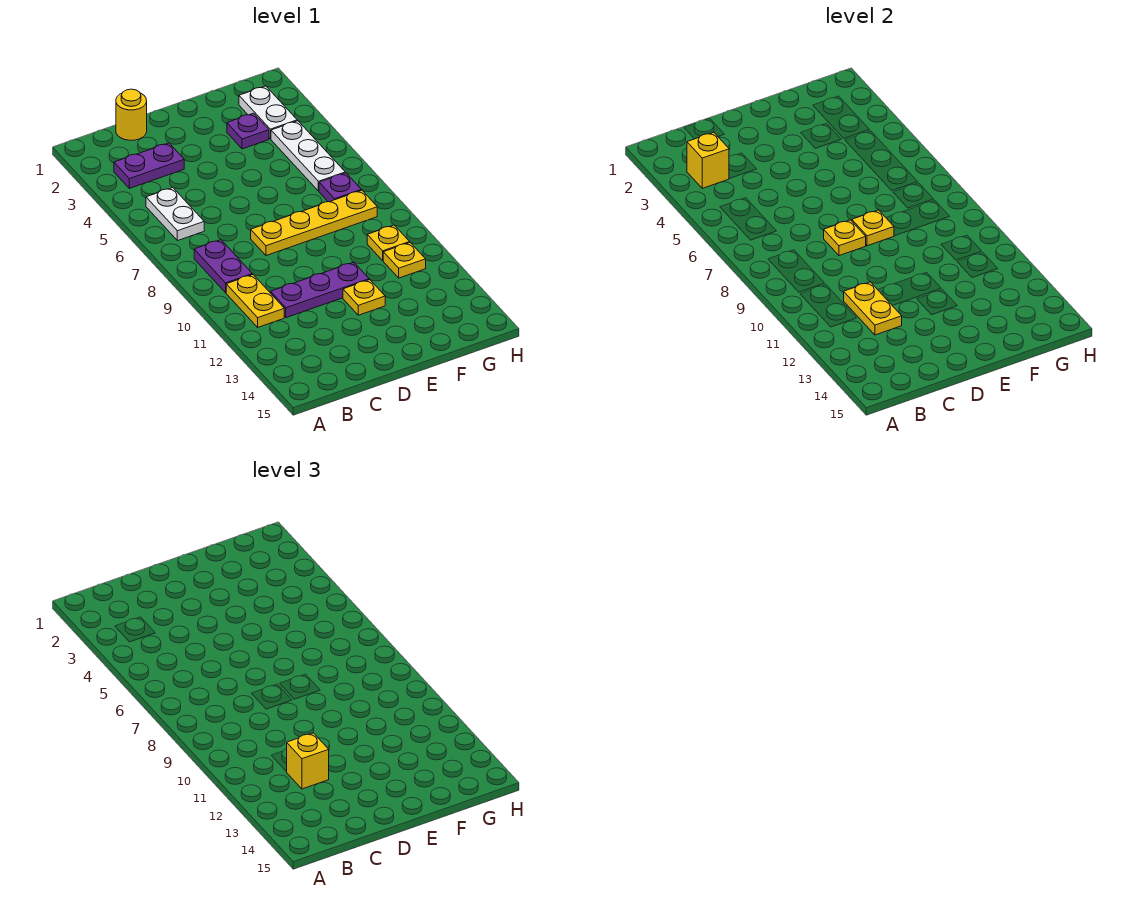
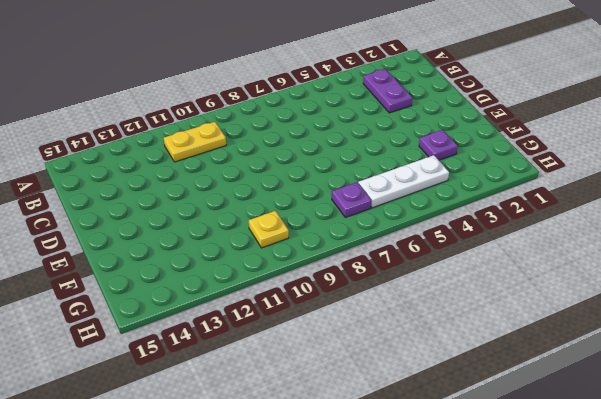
none -> white plate B5:B6 level 1
none -> purple plate B8:B9 level 1
none -> yellow round brick C1 level 1

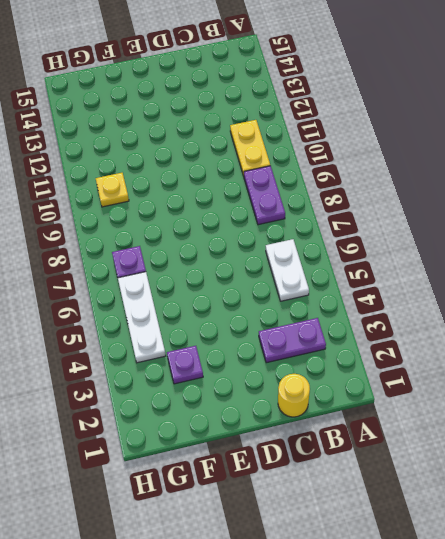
none -> purple plate C11:E11 level 1
none -> yellow plate D8:G8 level 1
none -> yellow plate E12 level 1

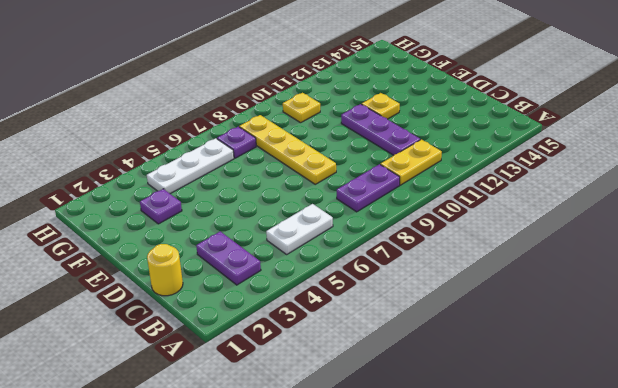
none -> white plate G2:G3 level 1
none -> yellow plate G11 level 1
none -> yellow brick B3 level 2

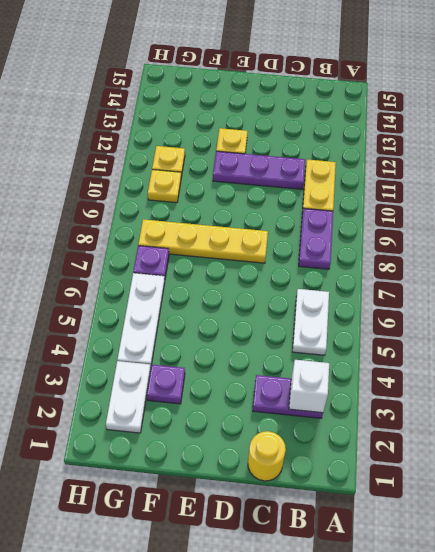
white brick B3 level 2 -> yellow brick B3 level 2
none -> yellow plate C11:C12 level 2
none -> yellow plate D8 level 2
none -> yellow plate E8 level 2

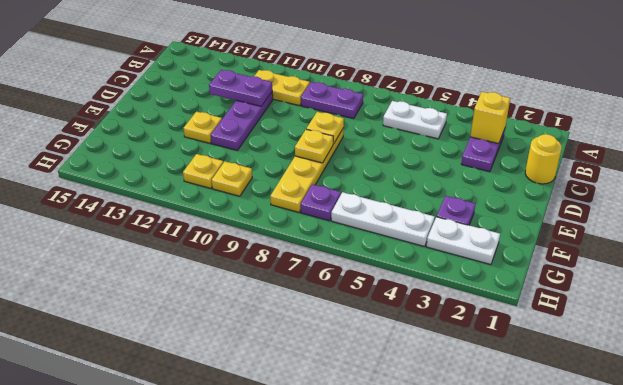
purple plate C11:C12 level 2 -> yellow plate C11:C12 level 2
none -> yellow brick C12 level 3

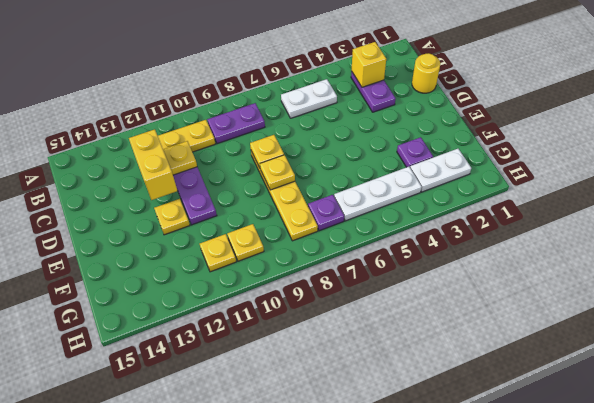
yellow brick C12:D12 level 3 -> yellow brick C12 level 3

